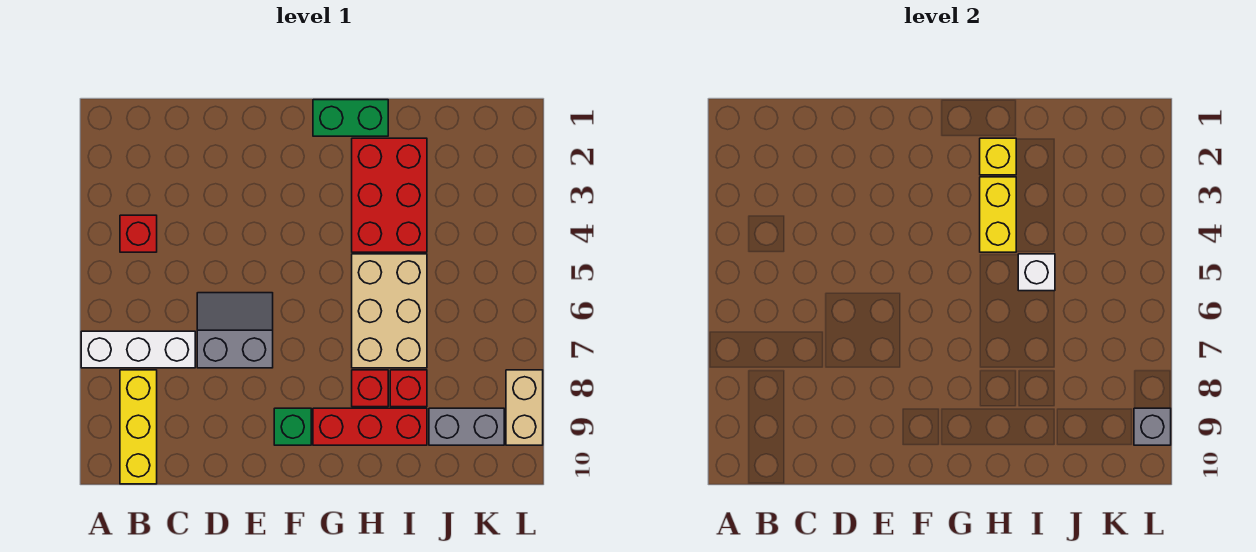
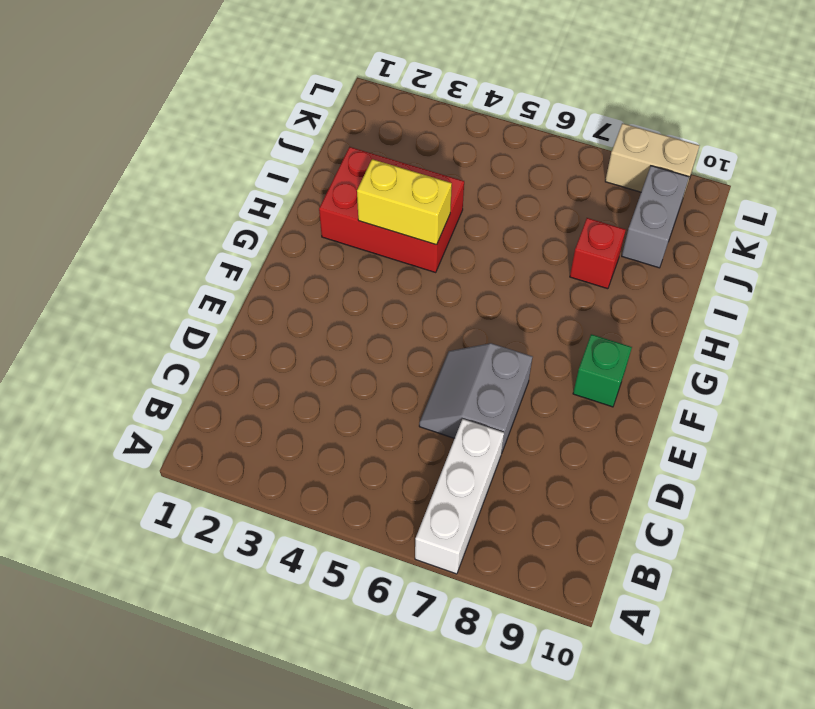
none -> red brick B4 level 1
none -> yellow brick B8:B10 level 1
none -> green brick G1:H1 level 1

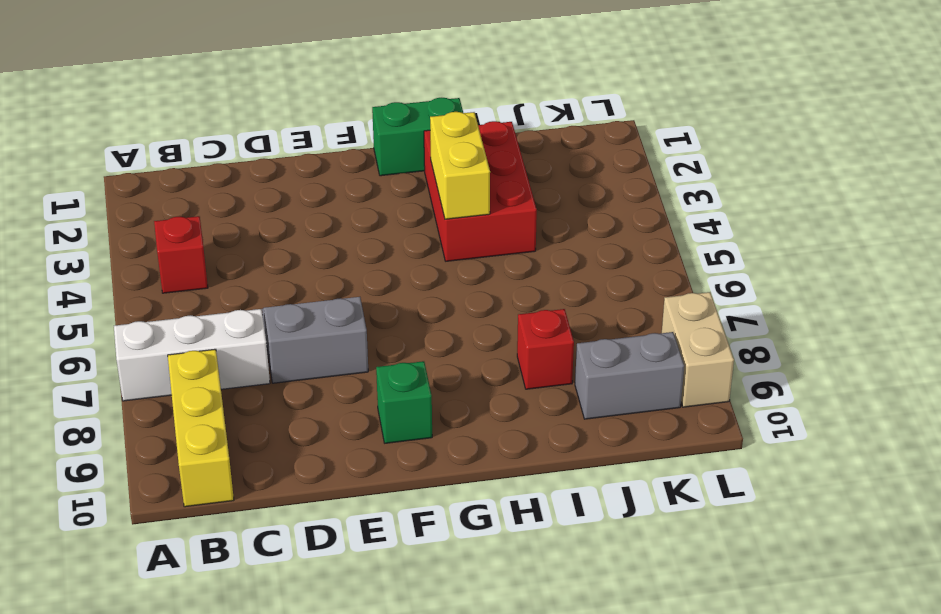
none -> red brick G9:I9 level 1
none -> tan brick H5:I7 level 1
none -> red brick H8 level 1

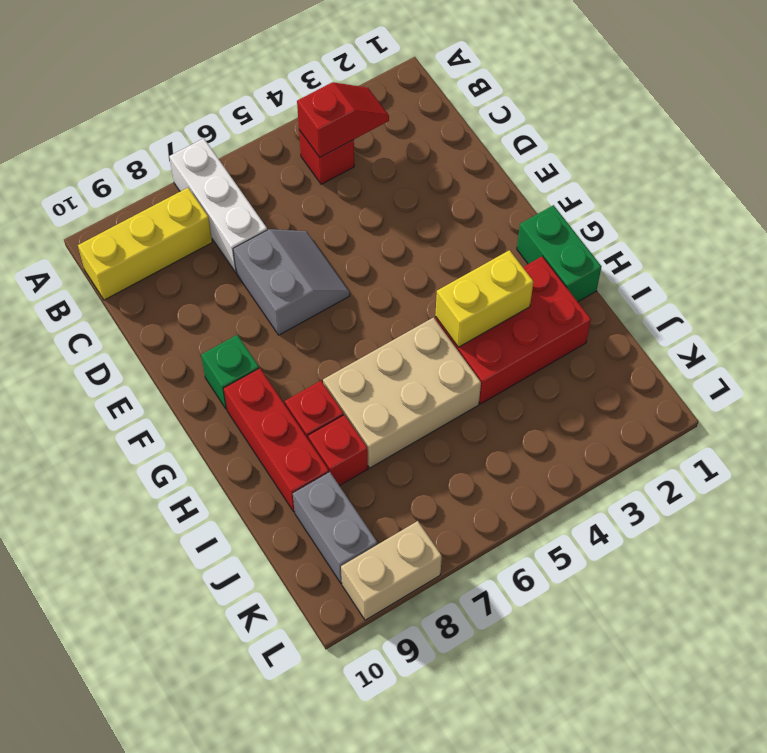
red slope B3:B4 level 2 top 4 -> none
none -> yellow brick H2 level 2
none -> white brick I5 level 2
none -> grey brick L9 level 2

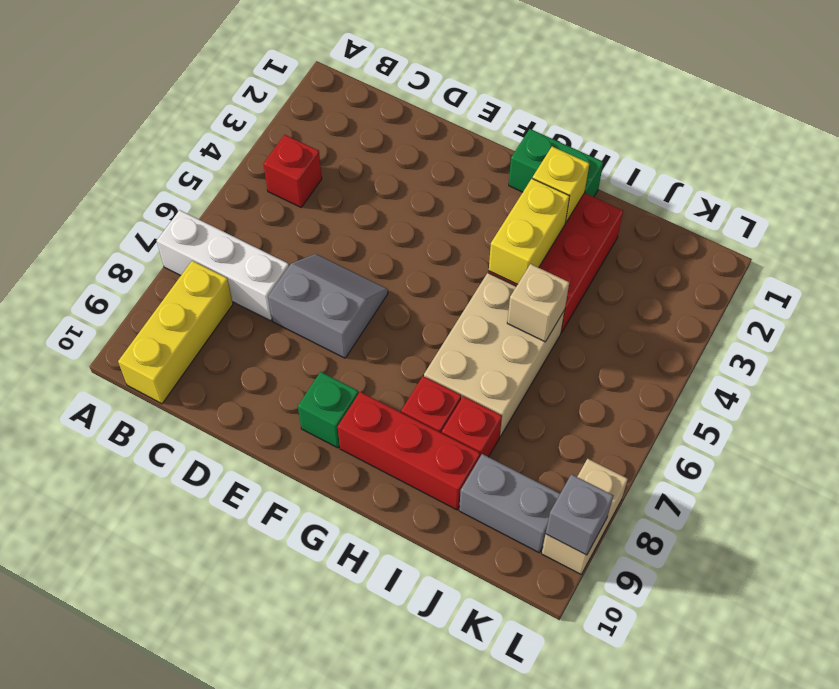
tan brick I5 level 2 -> white brick I5 level 2

